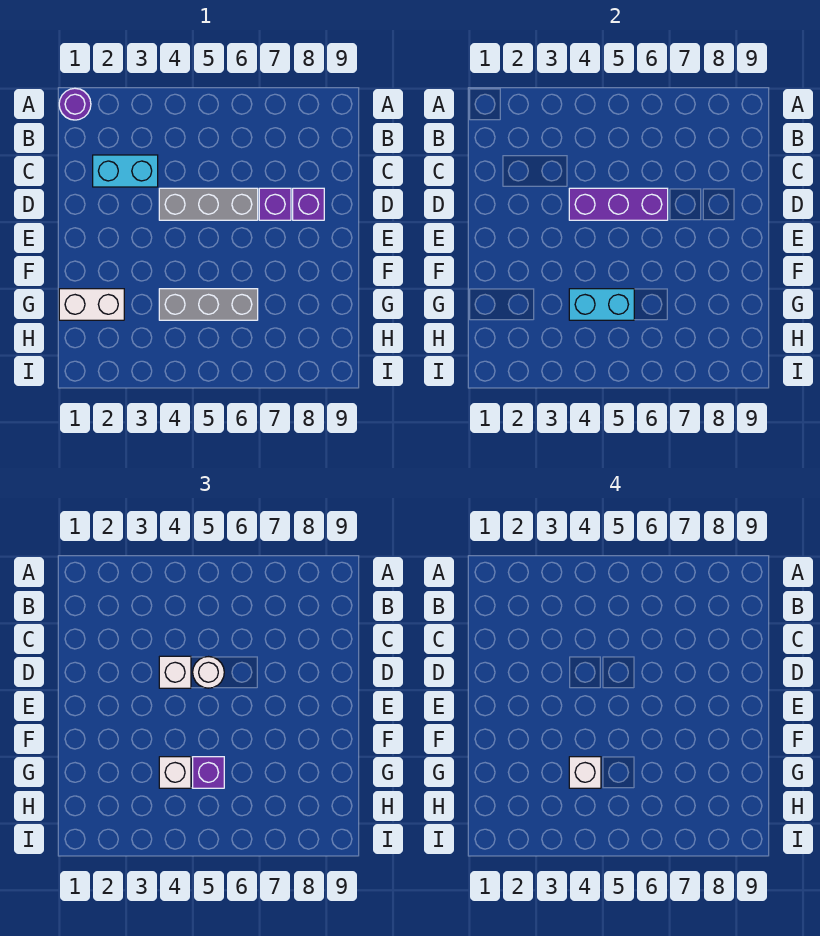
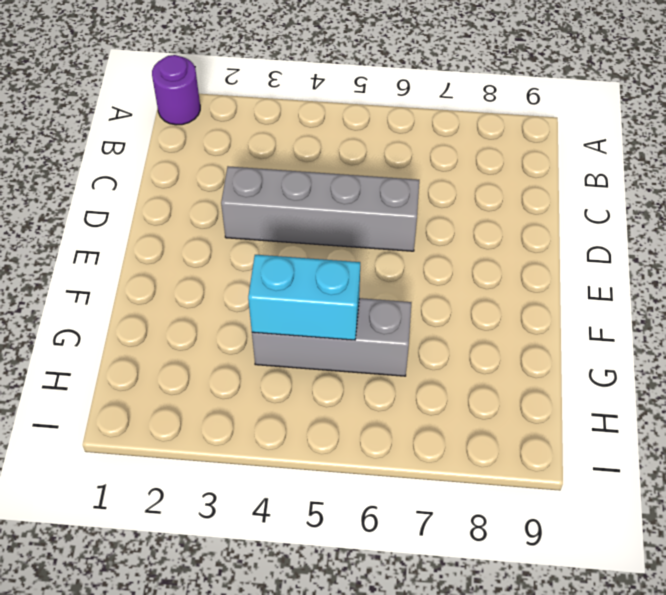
grey brick D3:D6 level 1 -> grey brick D4:D6 level 1
none -> cyan brick C2:C3 level 1
none -> purple brick D7 level 1
none -> purple brick D8 level 1

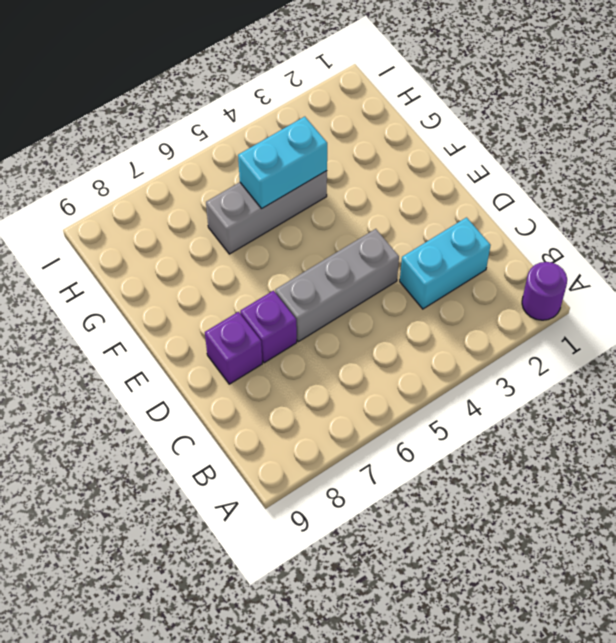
none -> white brick G1:G2 level 1
none -> purple brick D4:D6 level 2
none -> white brick D4 level 3

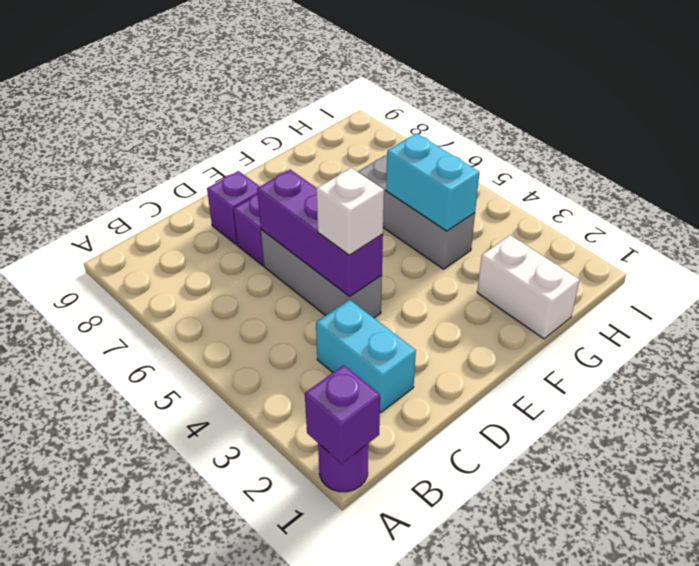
purple brick A1 level 2 -> purple brick G5 level 3
none -> white round brick D5 level 3
none -> white brick G4 level 3
none -> white brick G4 level 4

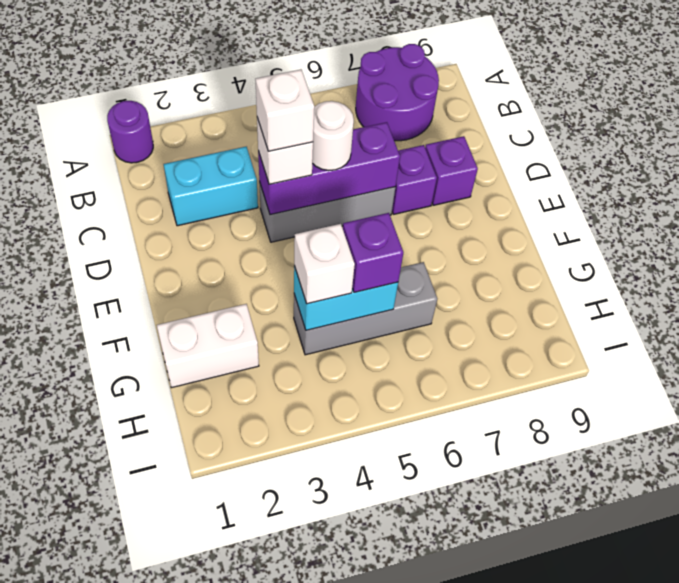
purple round brick A7:B8 level 1 -> none
white brick D4 level 4 -> white brick G4 level 4

